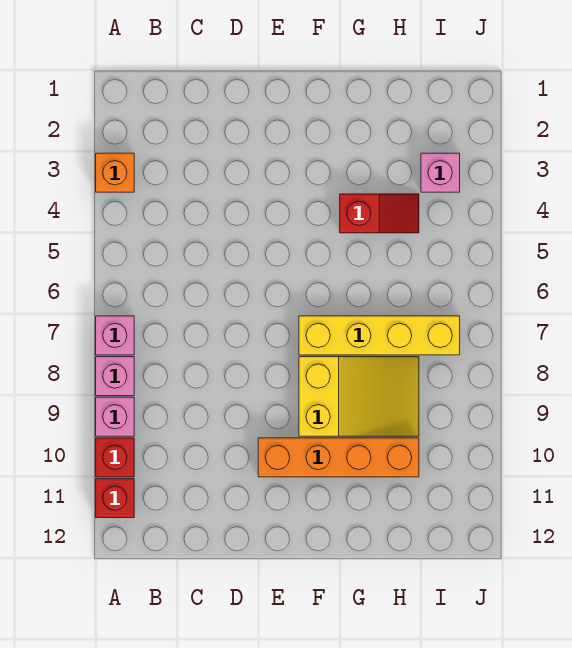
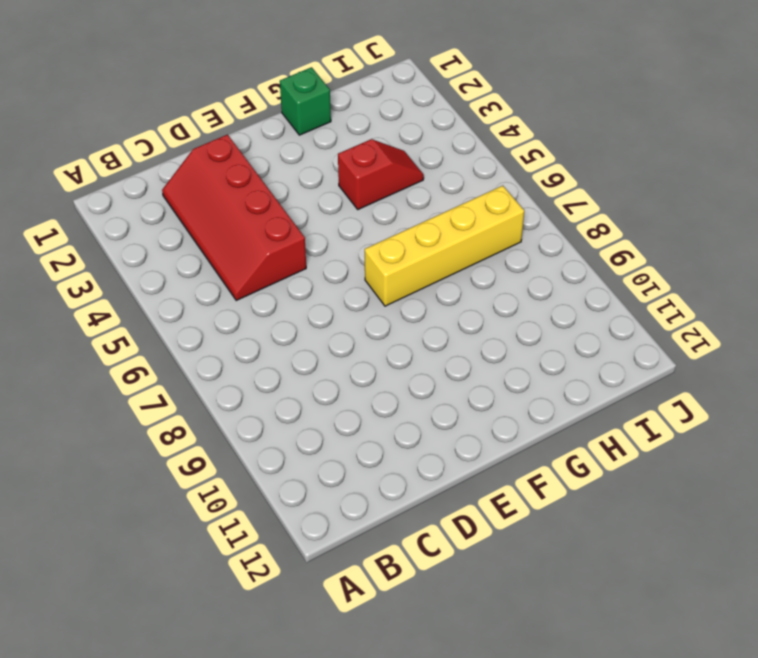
red slope C2:D5 level 1 top D -> none
green brick G1 level 1 -> none
none -> orange brick A3 level 1
none -> pink brick A7 level 1

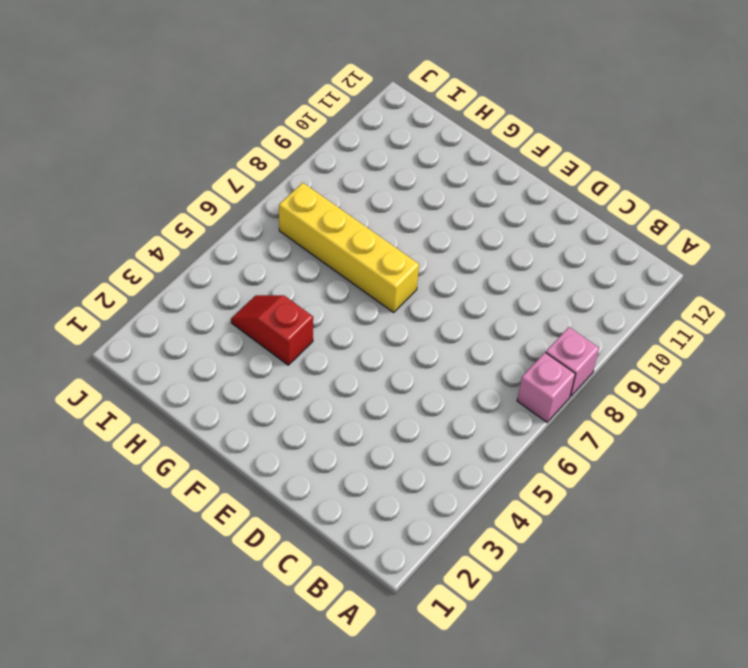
none -> orange brick A3 level 1
none -> pink brick A9 level 1

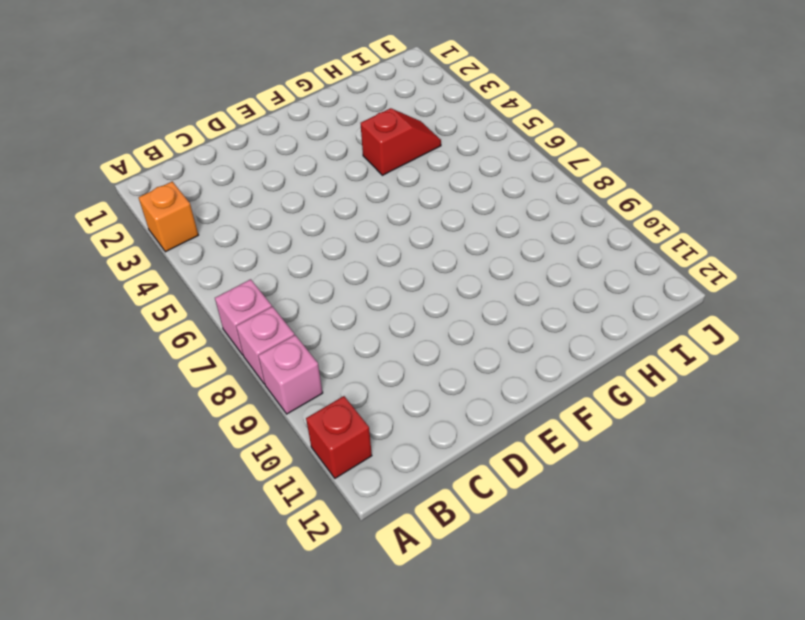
none -> red brick A10 level 1
none -> orange brick E10:H10 level 1

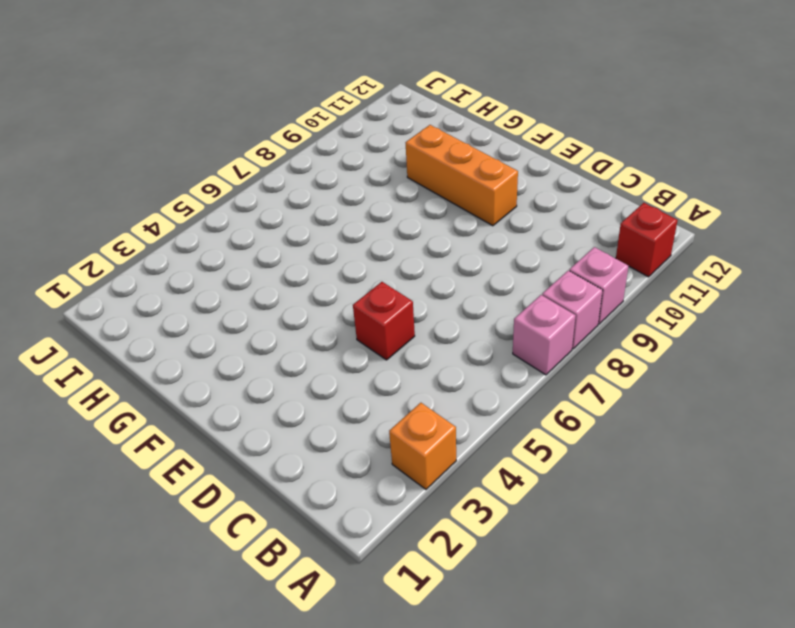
red brick D5 level 1 -> red brick A10 level 1
orange brick E10:G10 level 1 -> orange brick E10:H10 level 1
none -> yellow brick F7:I7 level 1
none -> yellow slope F8:H9 level 1 top F

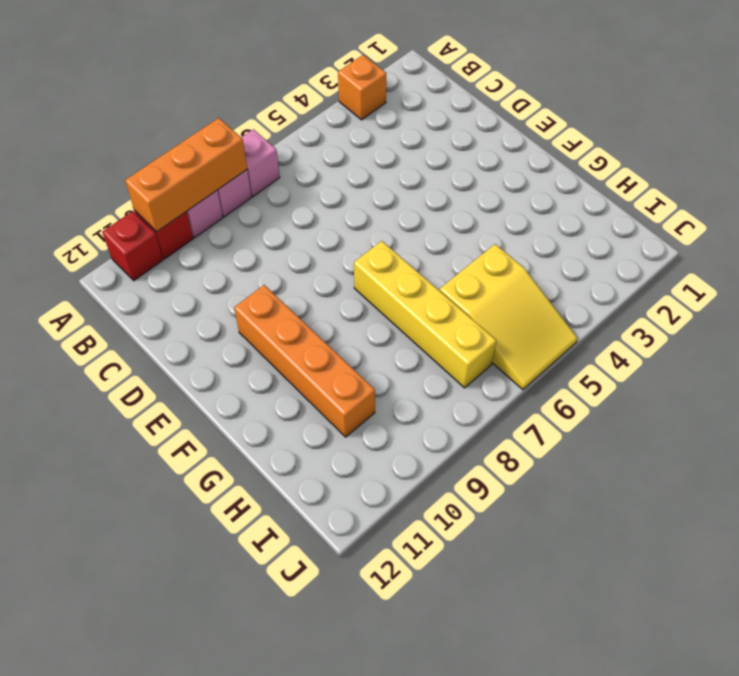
orange brick A8:A10 level 2 -> none
yellow slope H5:J6 level 1 top H -> yellow slope F8:H9 level 1 top F
none -> red slope G4:H4 level 1 top G
none -> pink brick I3 level 1

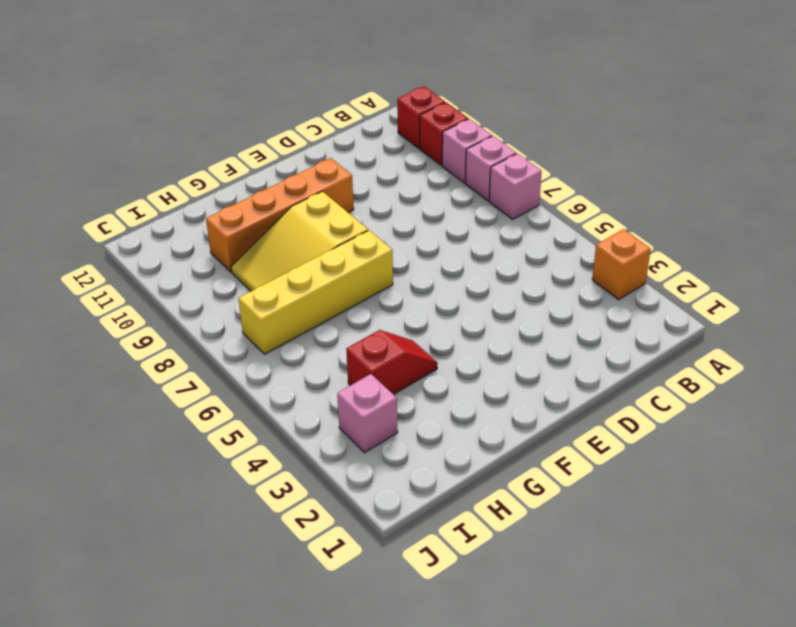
red slope G4:H4 level 1 top H -> red slope G4:H4 level 1 top G

